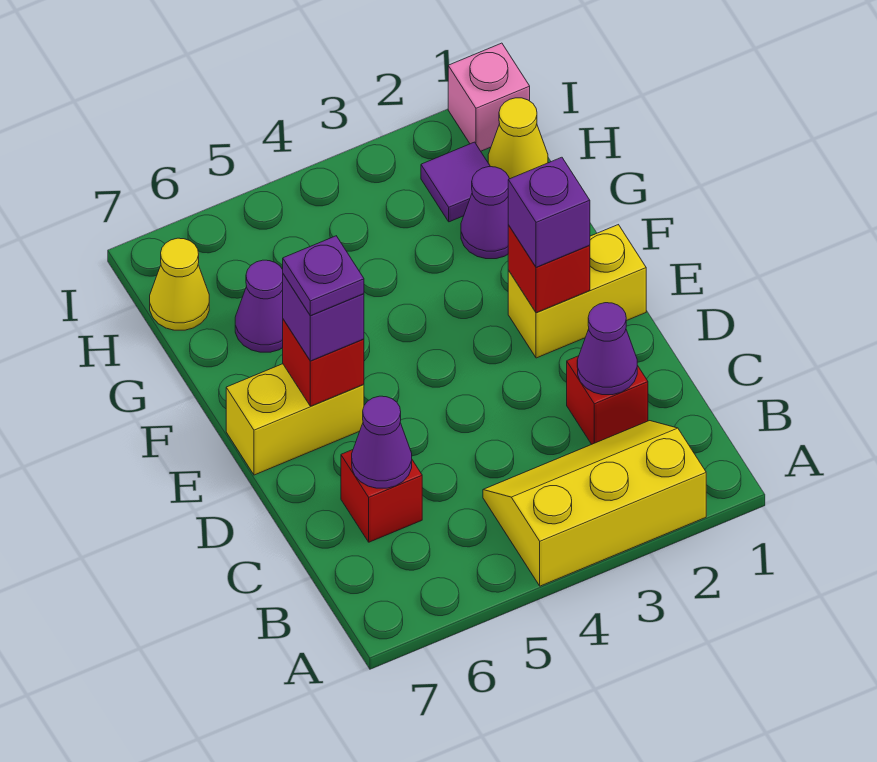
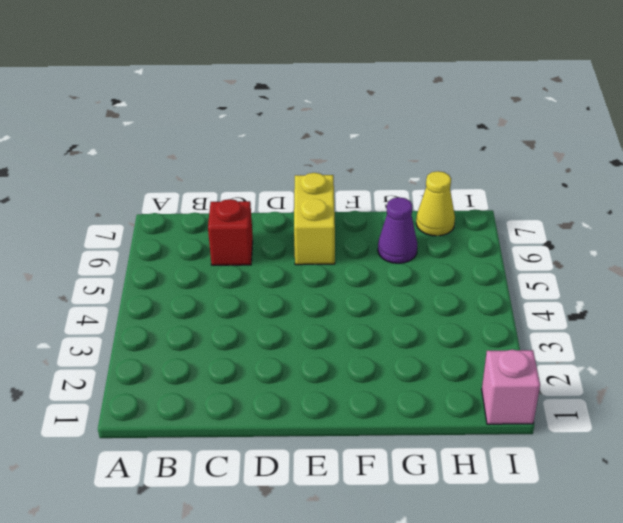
none -> yellow slope A2:B4 level 1 top A
none -> red brick C2 level 1
none -> yellow brick E1:E2 level 1

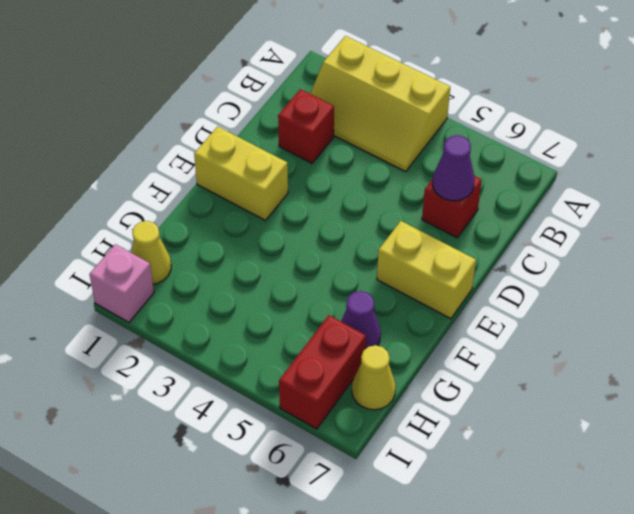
red brick H6:I6 level 1 -> none
none -> purple cone G2 level 1
none -> purple tile H2 level 1
none -> purple cone C2 level 2

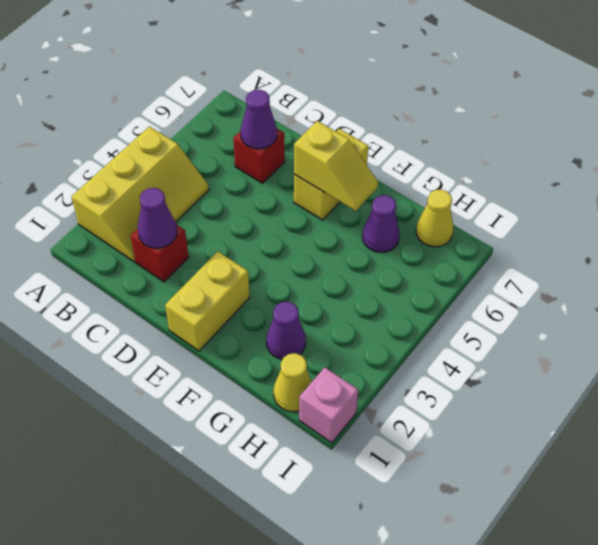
yellow slope E6:F6 level 2 top E -> red brick E6 level 2
none -> purple tile H2 level 1
none -> red brick E2 level 2
none -> purple brick E2 level 3

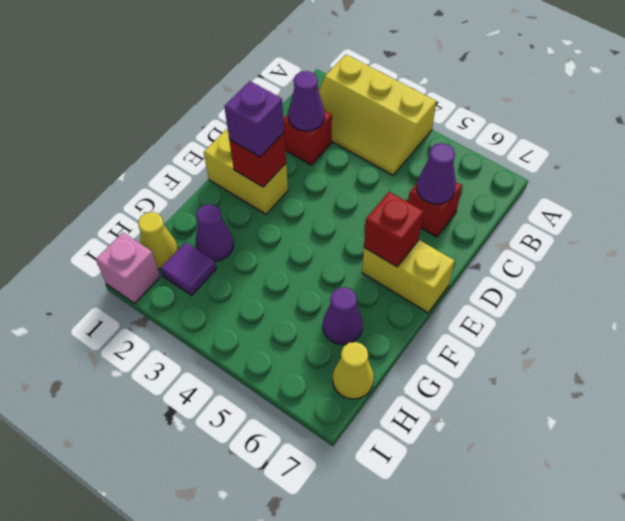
none -> purple brick E6 level 3
none -> purple plate E6 level 4

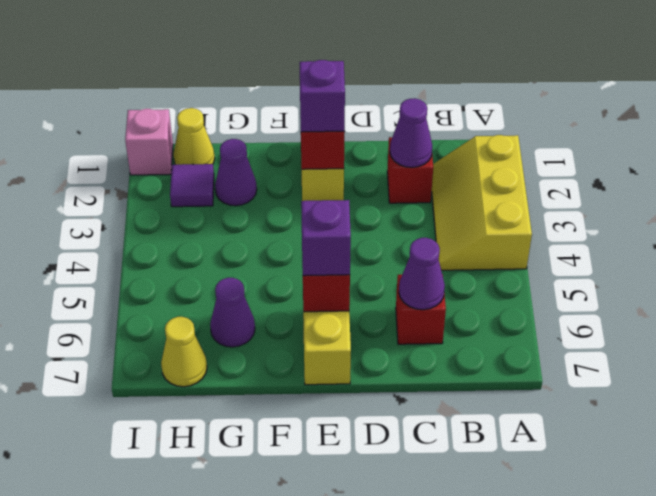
none -> purple plate E6 level 4

